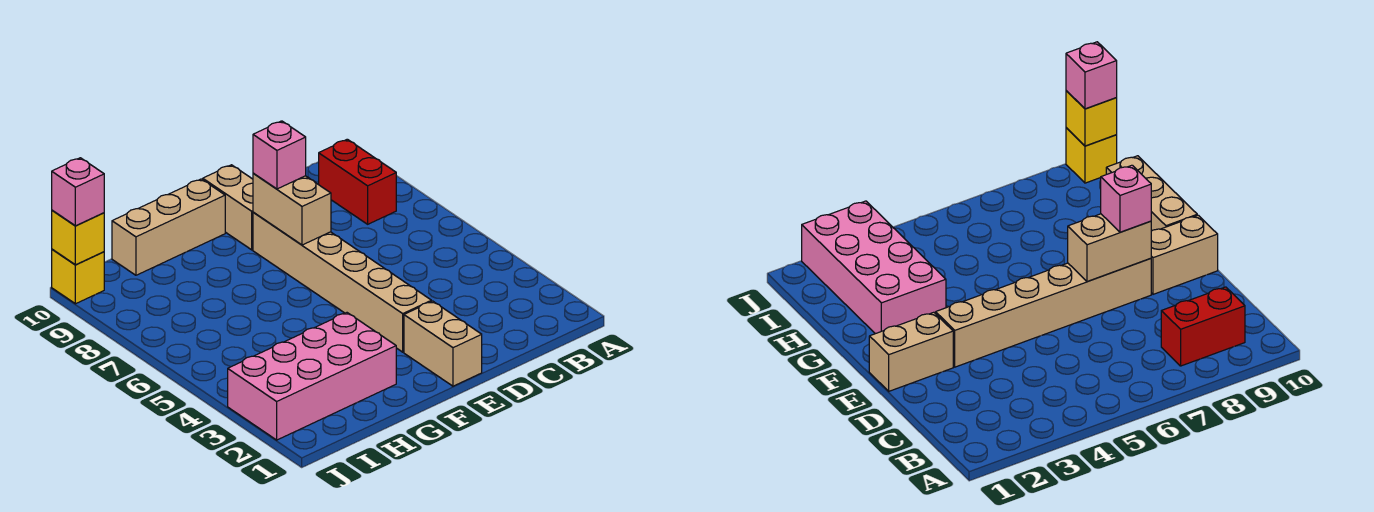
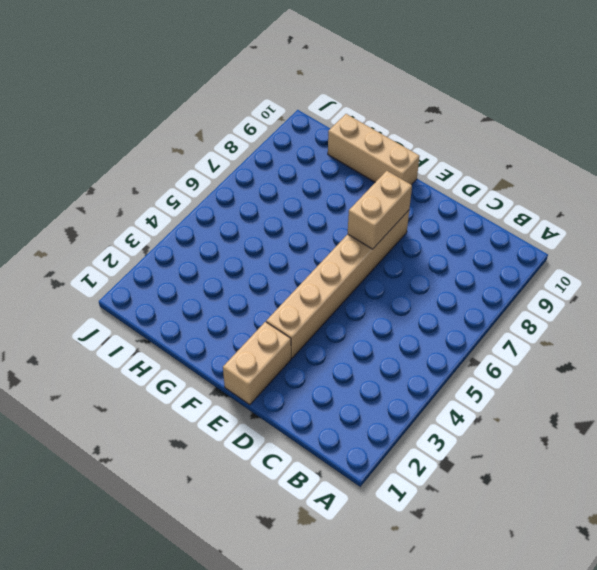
none -> red brick B8:B9 level 1
none -> tan brick E9:E10 level 1

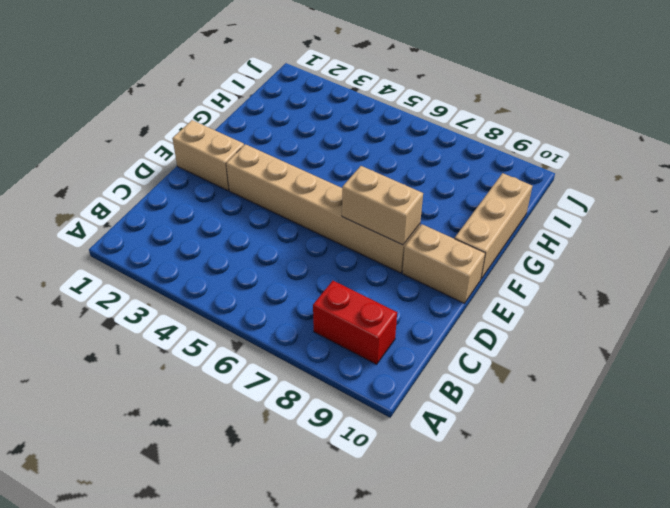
none -> pink brick G2:J3 level 1
none -> yellow brick J10 level 1

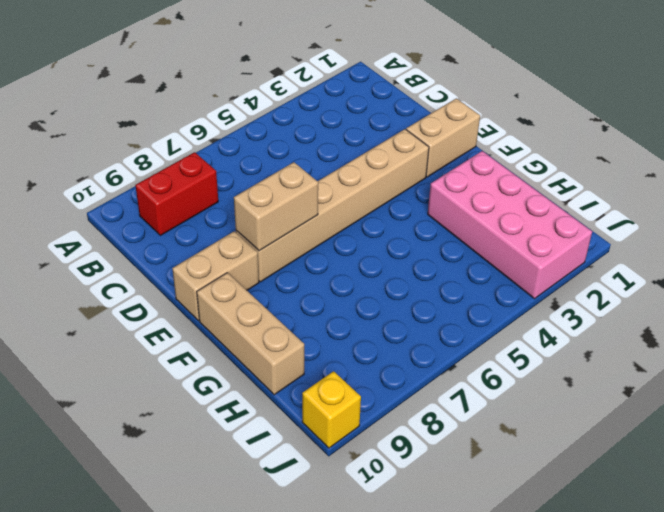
none -> yellow brick J10 level 2
none -> pink brick E8 level 3

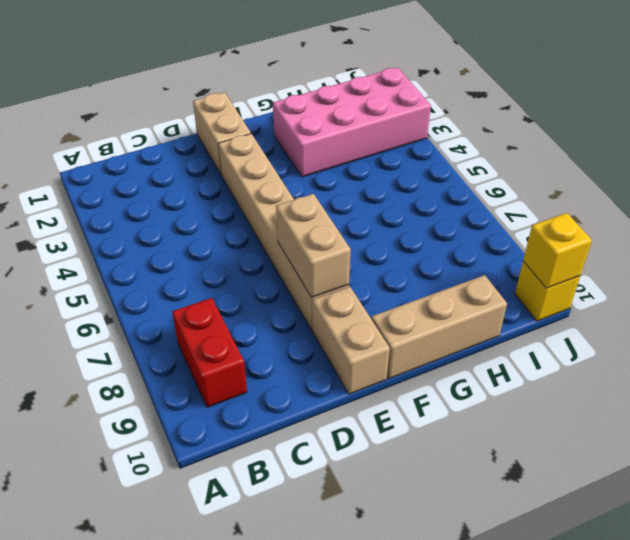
none -> pink brick E8 level 3
none -> pink brick J10 level 3

